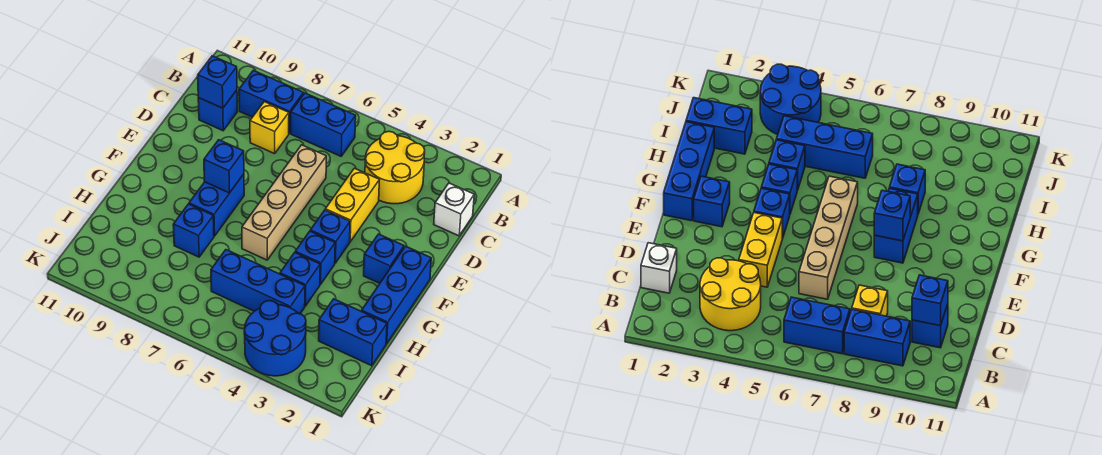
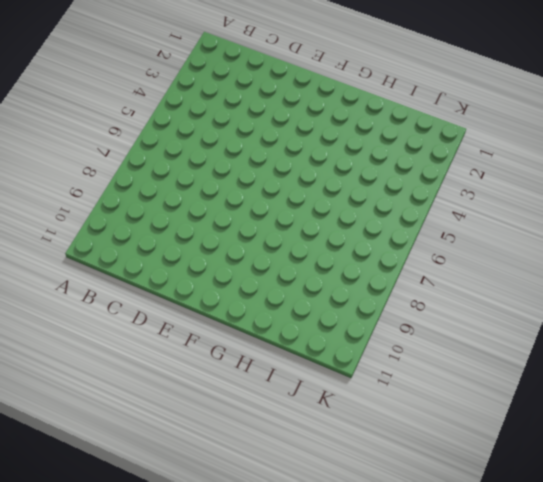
none -> yellow round brick B3:C4 level 1
none -> blue brick B6:B7 level 1
none -> blue brick B8:B9 level 1

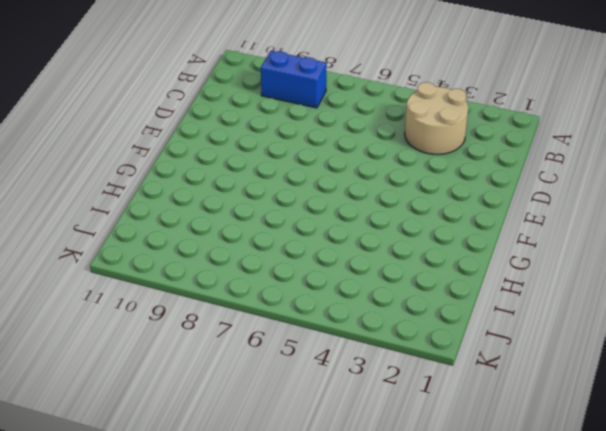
tan round brick B3:C4 level 1 -> yellow round brick B3:C4 level 1
none -> blue brick B6:B7 level 1
none -> white brick C1 level 1
none -> yellow brick C8 level 1

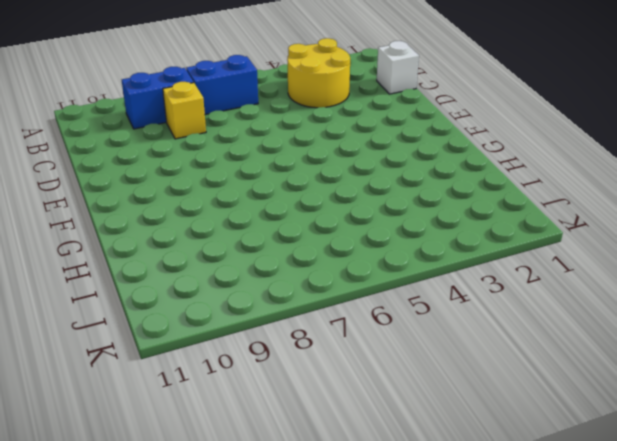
none -> blue brick C10 level 1
none -> yellow brick D4:E4 level 1
none -> tan brick D6:G6 level 1

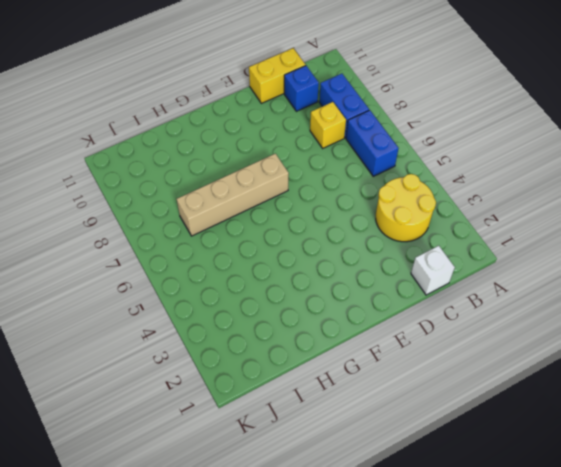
yellow brick C11:D11 level 1 -> yellow brick D4:E4 level 1
tan brick F7:I7 level 1 -> tan brick D6:G6 level 1
none -> blue brick F1:H1 level 1
none -> blue brick F2 level 1
none -> blue brick F4 level 1

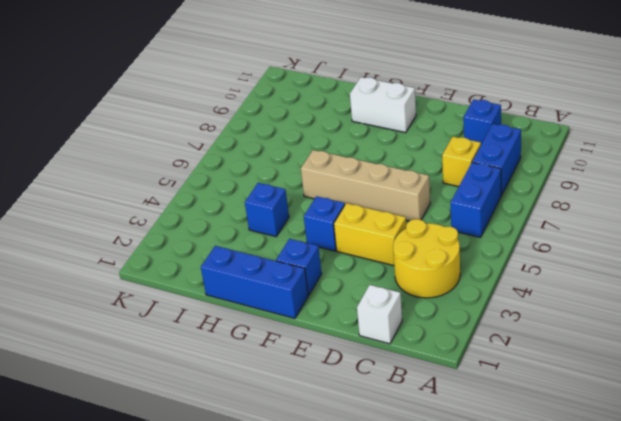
white brick F10:G10 level 1 -> none
none -> blue brick F8:G8 level 1
none -> blue brick G4 level 1
none -> blue brick H8 level 1

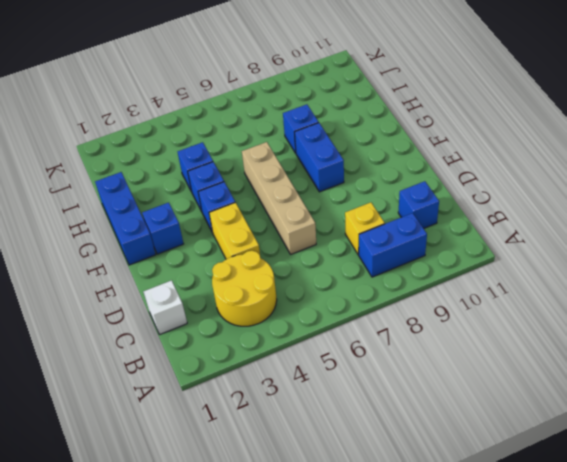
none -> blue brick B6:B7 level 1
none -> blue brick I1:I2 level 1
none -> blue brick I4:I6 level 1

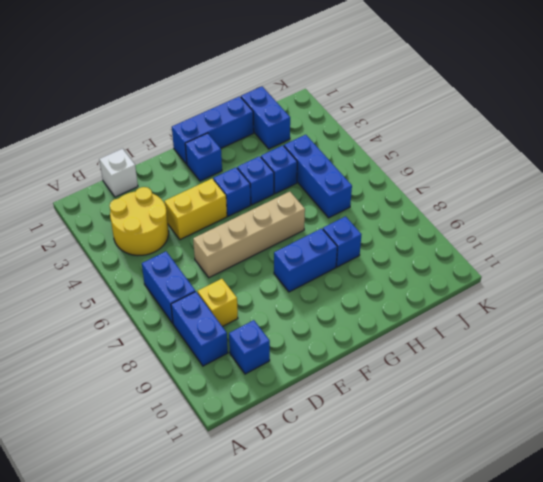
none -> blue round brick J3:K4 level 1
none -> blue brick C10 level 2
none -> blue brick F8 level 2

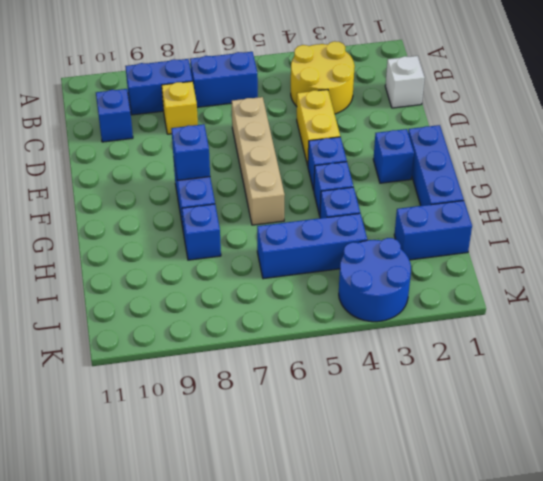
none -> blue brick C10 level 2

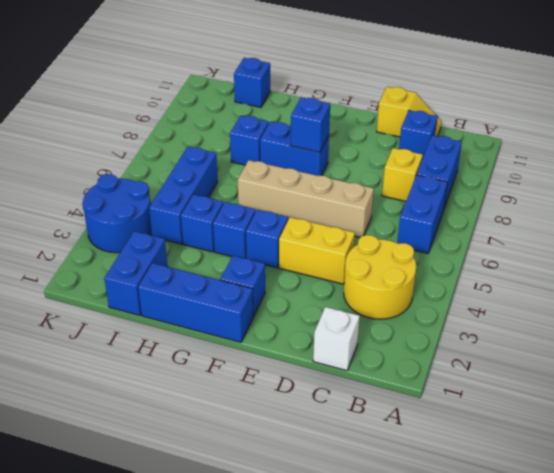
yellow slope C11:D11 level 1 top D -> none
blue brick I11 level 1 -> blue brick C10 level 2

